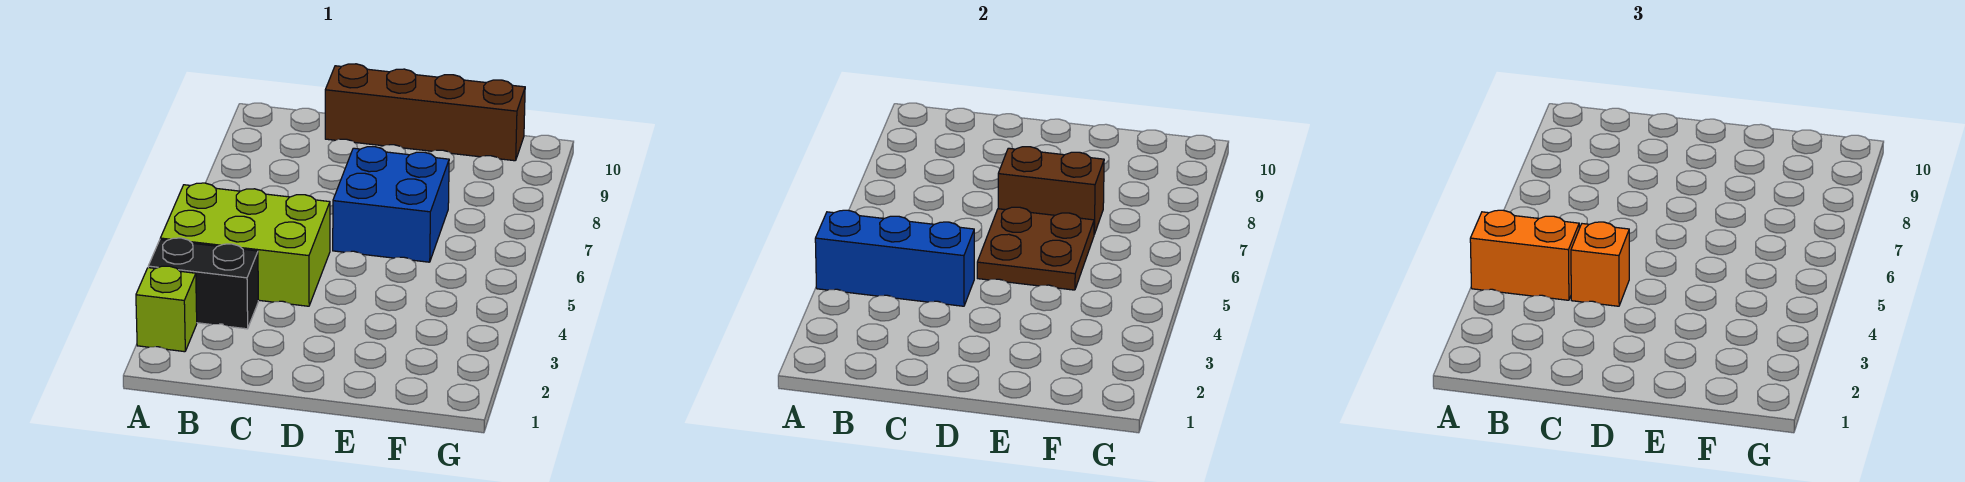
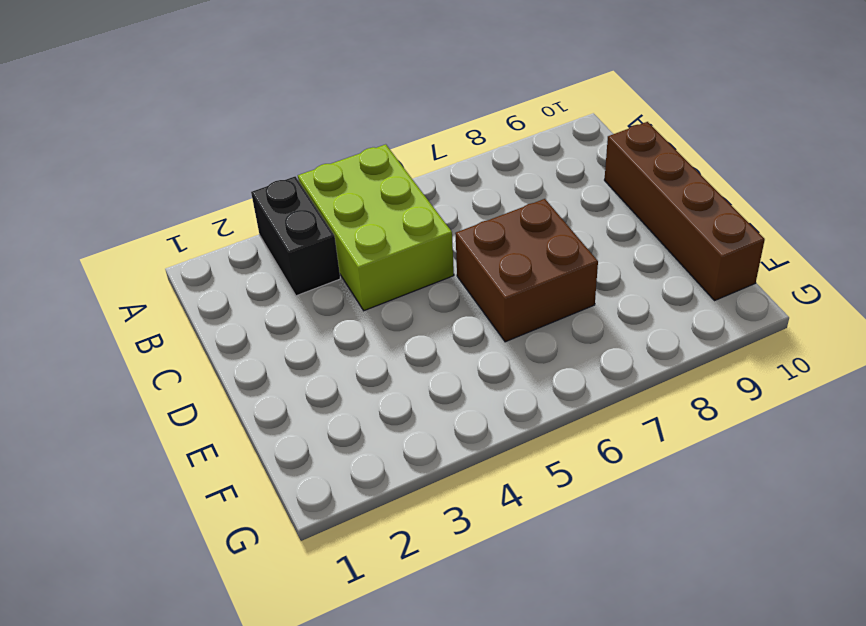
brown brick D6:E7 level 1 -> blue brick D6:E7 level 1
none -> lime brick A2 level 1
none -> blue brick A4:C4 level 2

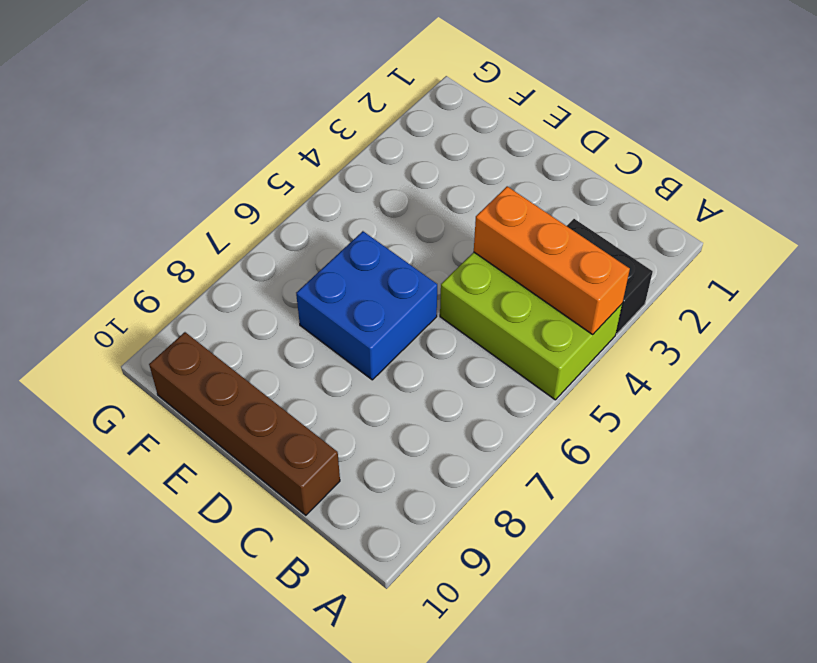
orange brick A4:C4 level 2 -> blue brick A4:C4 level 2
none -> lime brick A2 level 1
none -> brown plate D5:E6 level 2

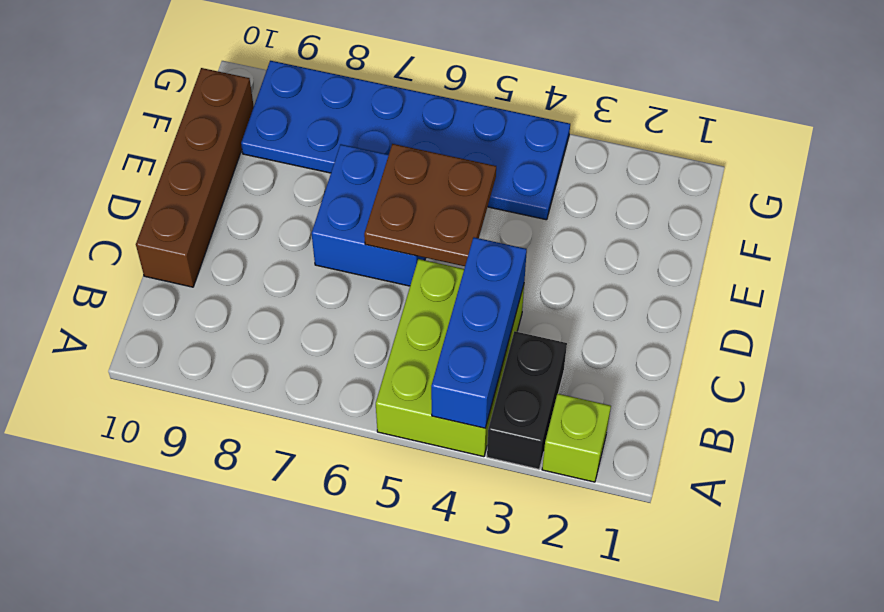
blue plate F4:G9 level 1 -> none
none -> brown brick D7:E7 level 2
none -> orange brick A4:B4 level 3

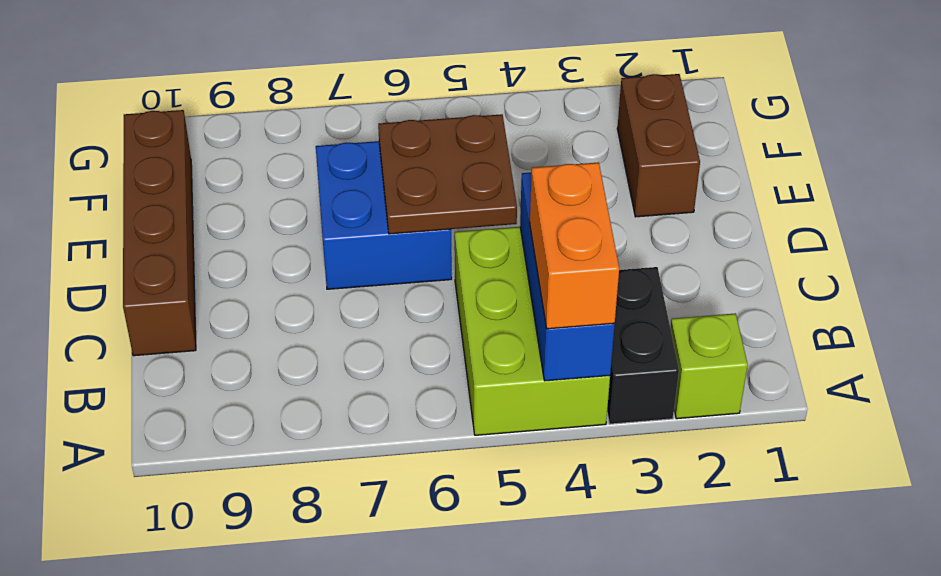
brown brick E2:F2 level 1 -> brown brick D7:E7 level 2
none -> orange brick C4 level 3

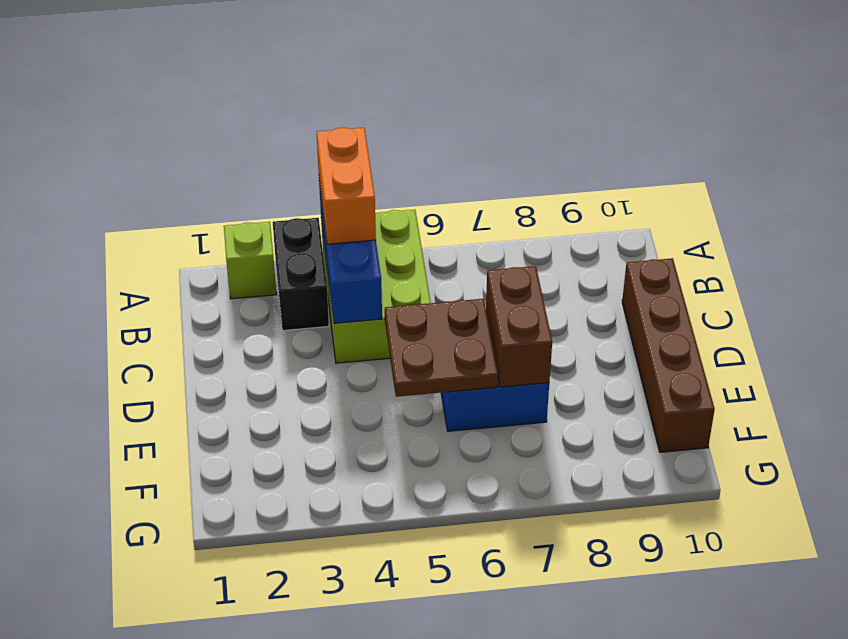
none -> orange brick C4 level 3

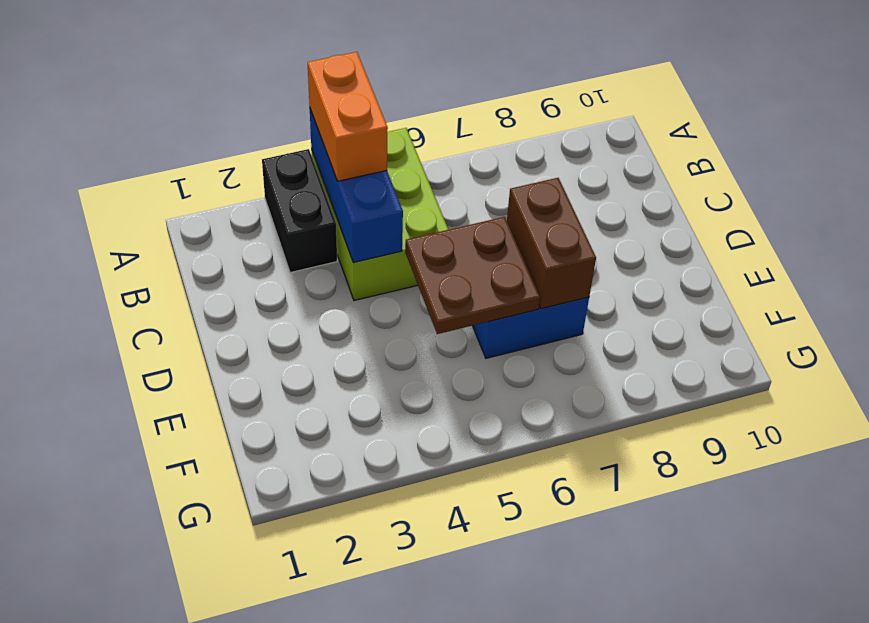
none -> lime brick A2 level 1
none -> brown brick C10:F10 level 1

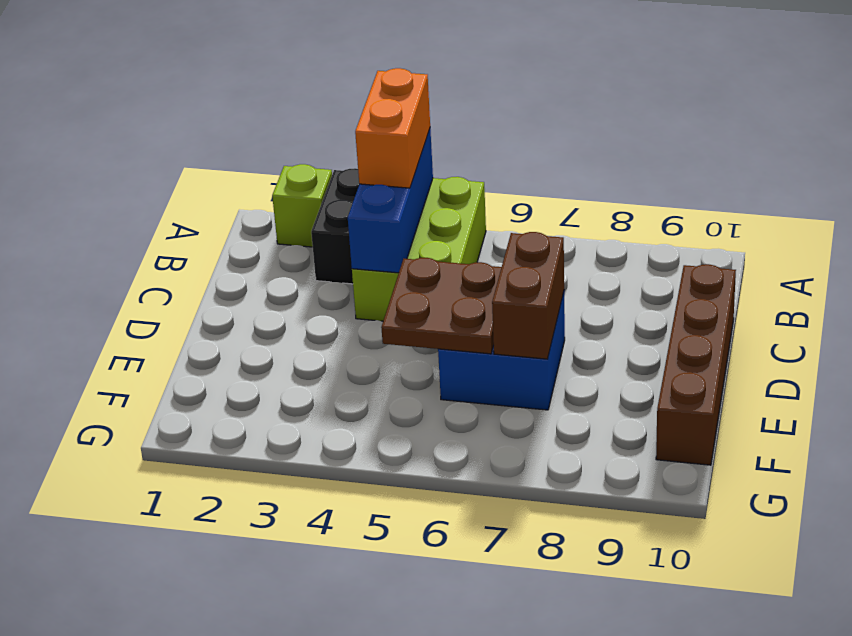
none -> orange brick C4 level 3

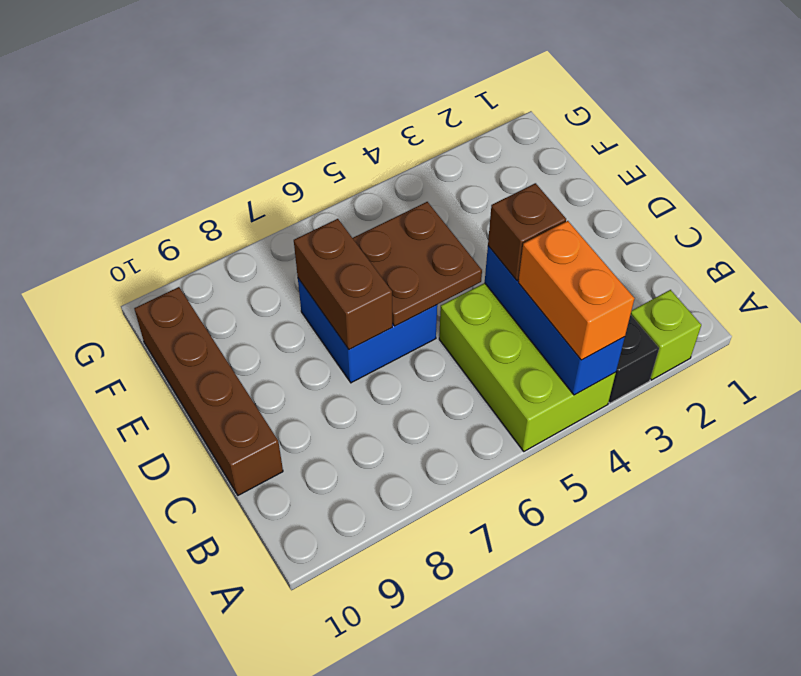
brown brick C4 level 3 -> orange brick C4 level 3

